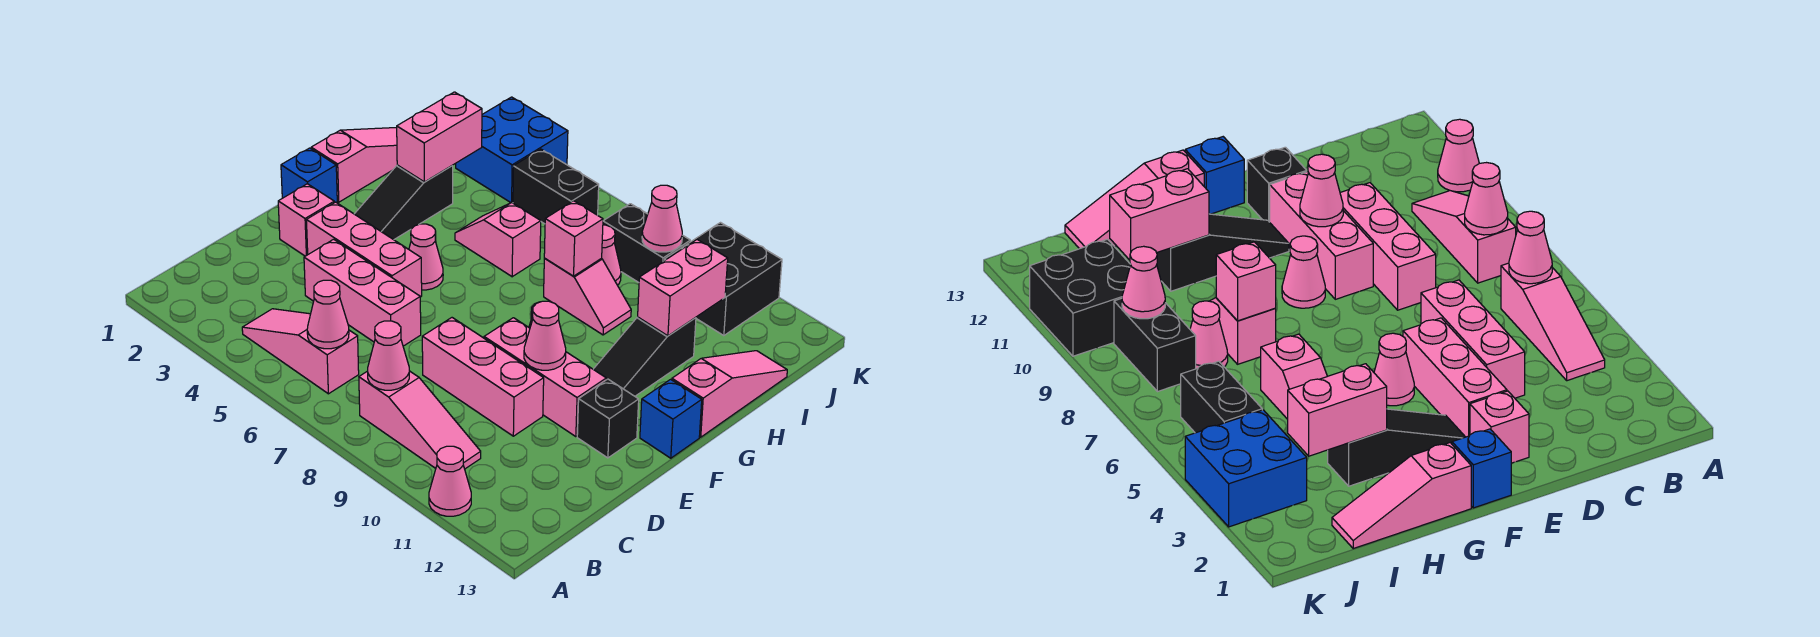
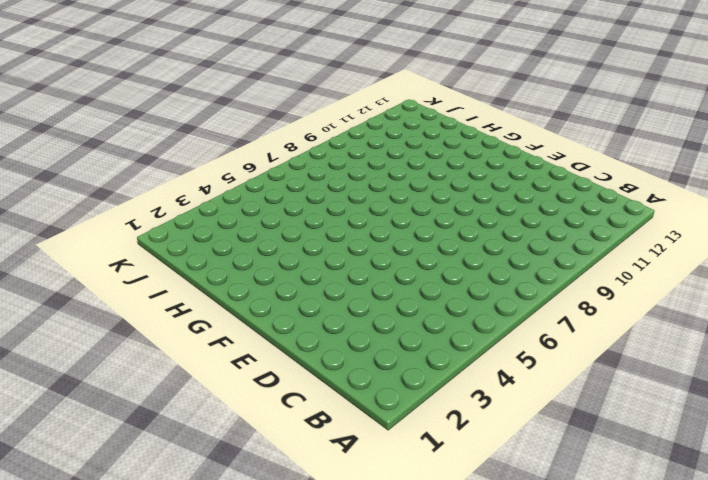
none -> pink cone A11 level 1
none -> pink slope B4:B6 level 1 top 6
none -> pink slope B8:B10 level 1 top 8
none -> pink brick D4:D6 level 1

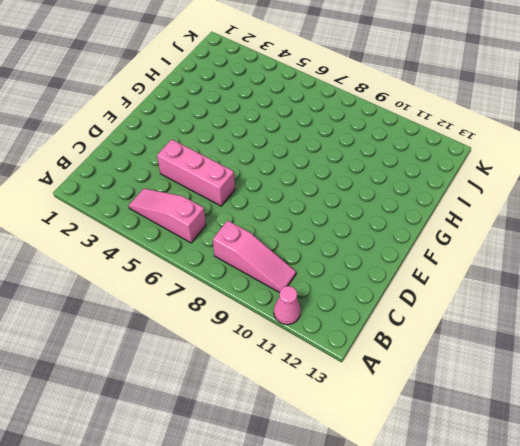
none -> pink brick D8:D10 level 1
none -> pink brick E2 level 1
none -> pink brick E3:E5 level 1
none -> pink brick E9:E11 level 1

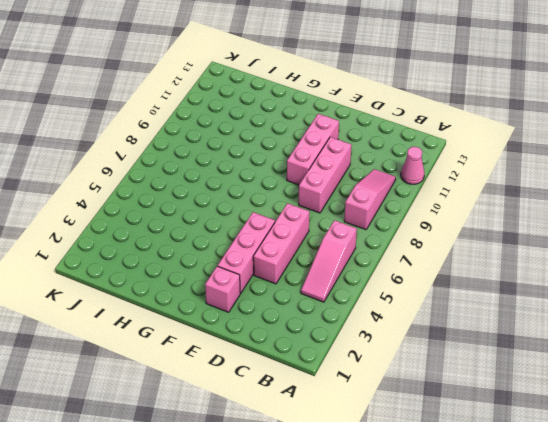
none -> black brick E12 level 1
none -> blue brick F1 level 1
none -> black slope F3:H3 level 1 top H
none -> pink cone F5 level 1

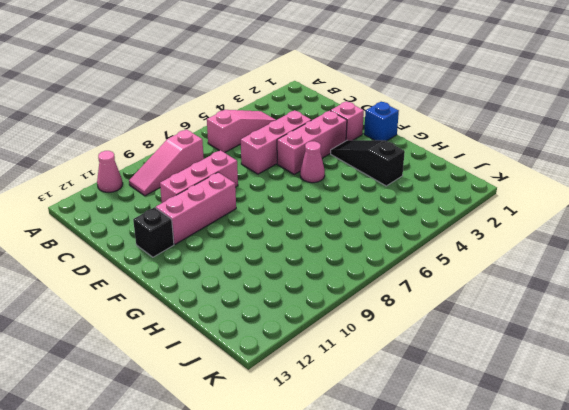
none -> pink cone F9 level 1
none -> black slope F11:H11 level 1 top H
none -> blue brick F13 level 1
none -> pink slope G1:I1 level 1 top G

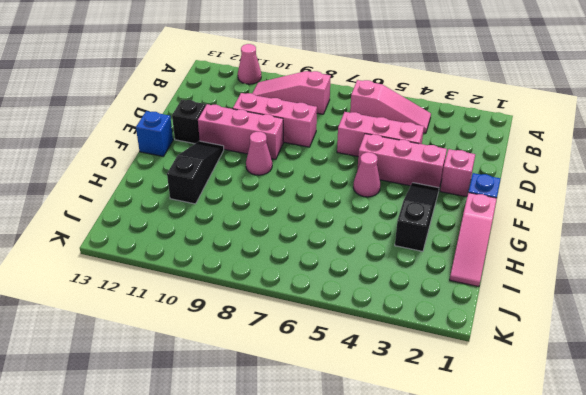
none -> pink slope G13:I13 level 1 top G
none -> pink slope H5:H6 level 1 top 6
none -> pink slope H8:H9 level 1 top 8
none -> pink cone I8 level 1

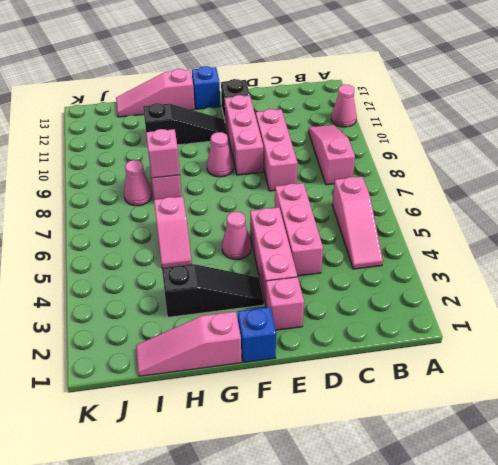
none -> blue brick J3:K4 level 1
none -> black brick J5:J6 level 1
none -> black brick J8:J9 level 1
none -> black brick J10:K11 level 1

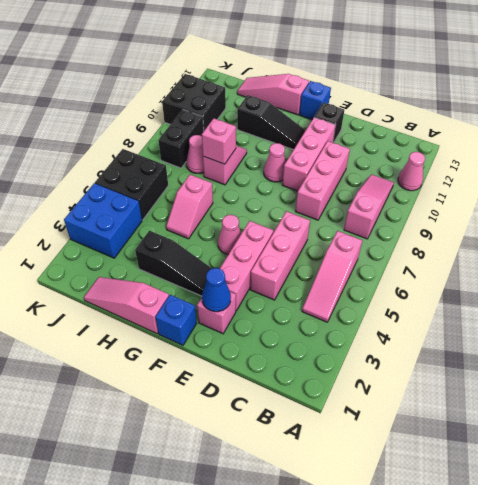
blue cone E2 level 2 -> none
black brick J5:K6 level 1 -> black brick J5:J6 level 1
none -> pink cone B6 level 2
none -> pink cone B8 level 2
none -> pink cone E10 level 2
none -> pink brick H3:I3 level 2

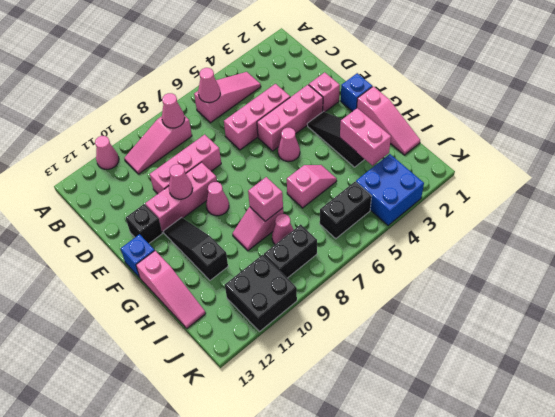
none -> pink brick H11:I11 level 2
none -> pink cone J9 level 2

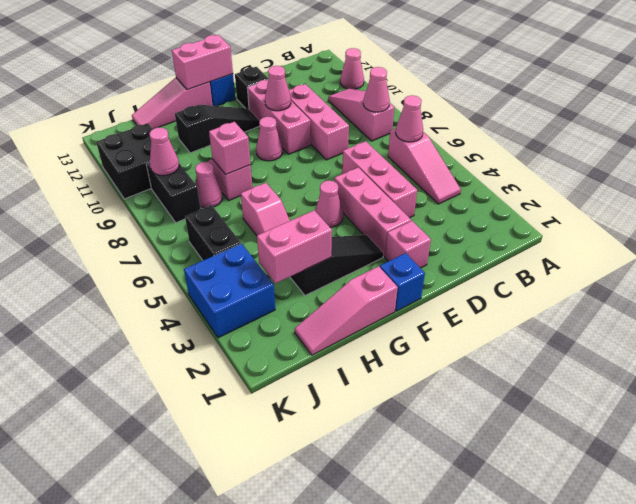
pink brick F13:G13 level 2 -> pink brick H11:I11 level 2

